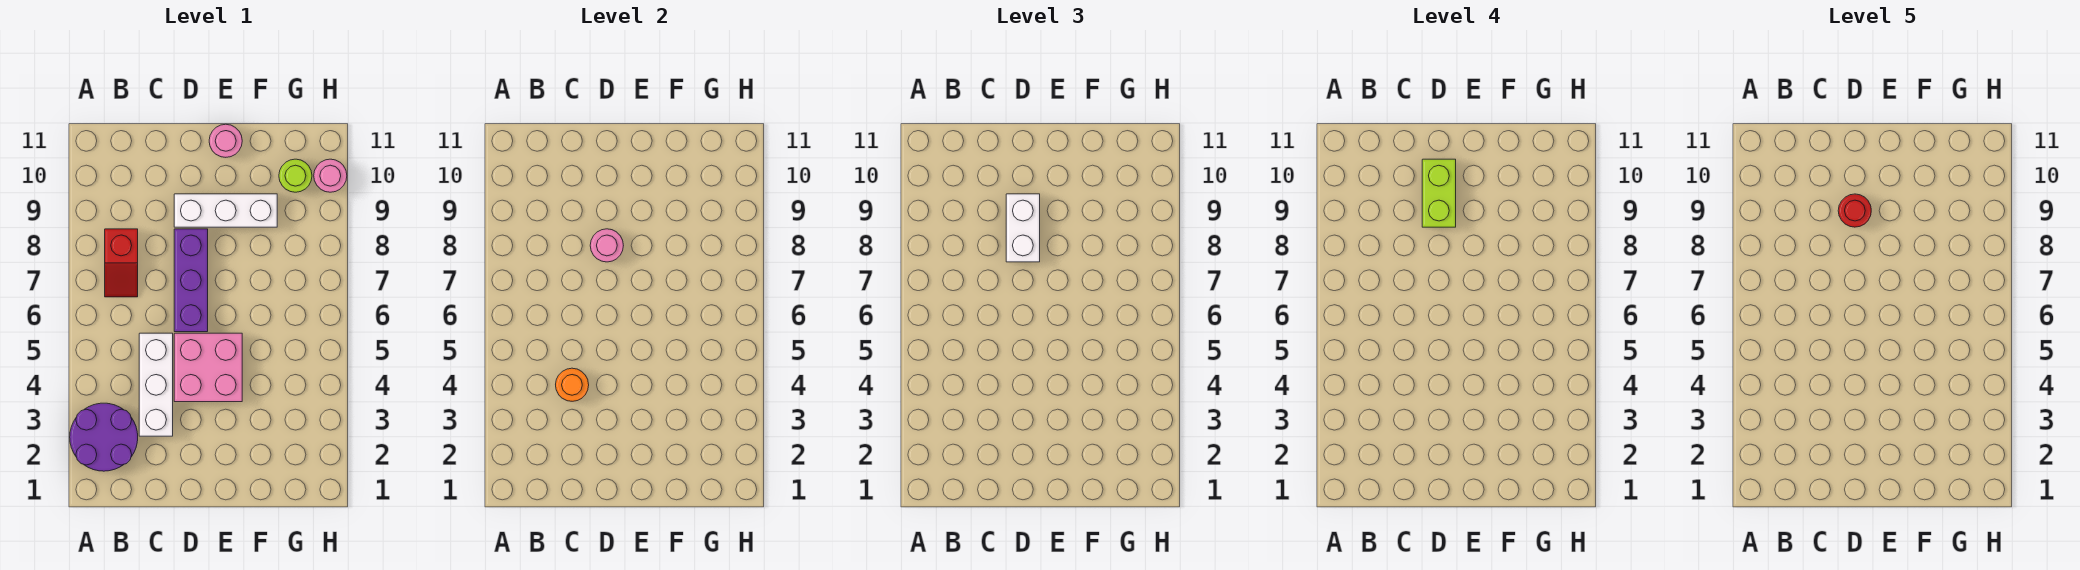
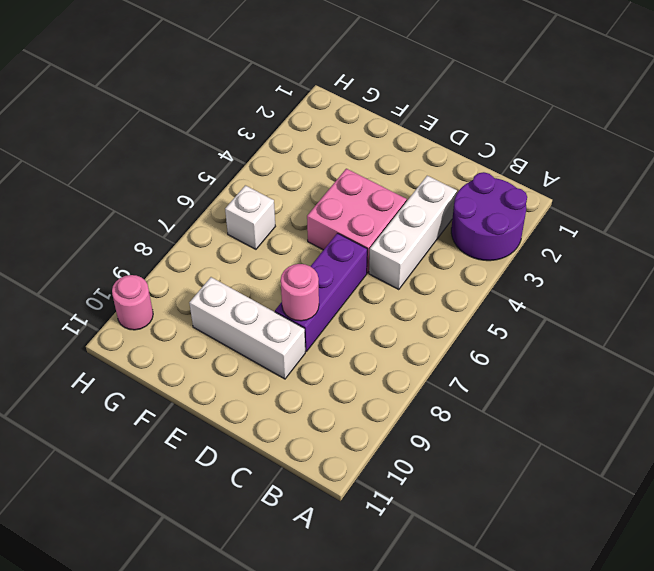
white brick G6 level 1 -> none
none -> red slope B7:B8 level 1 top 8
none -> pink round brick E11 level 1
none -> lime round brick G10 level 1

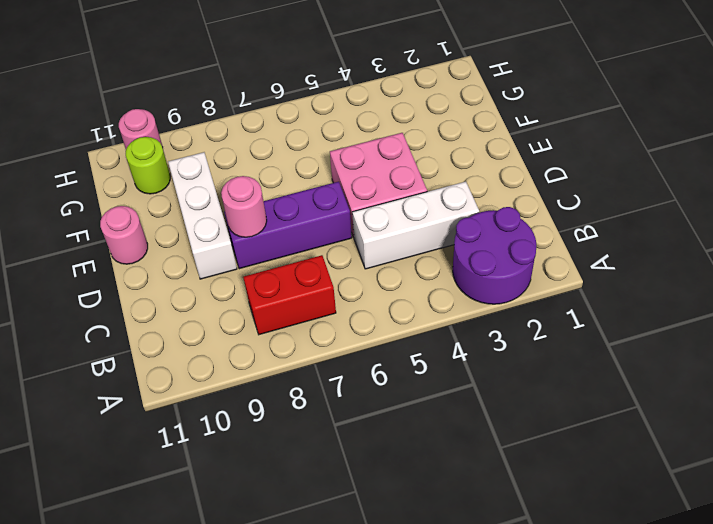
red brick B7:B8 level 1 -> red slope B7:B8 level 1 top 8
none -> orange round brick C4 level 2
none -> white brick D8:D9 level 3
none -> lime brick D9:D10 level 4

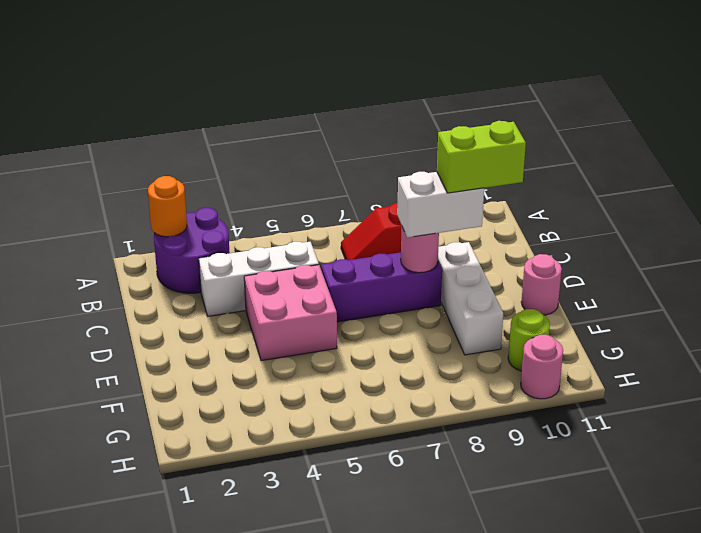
orange round brick A2 level 2 -> orange round brick C4 level 2
none -> red round brick D9 level 5

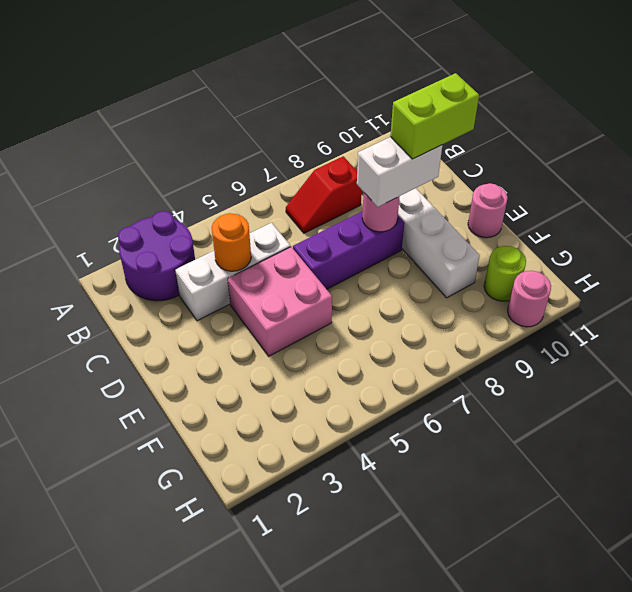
none -> red round brick D9 level 5

